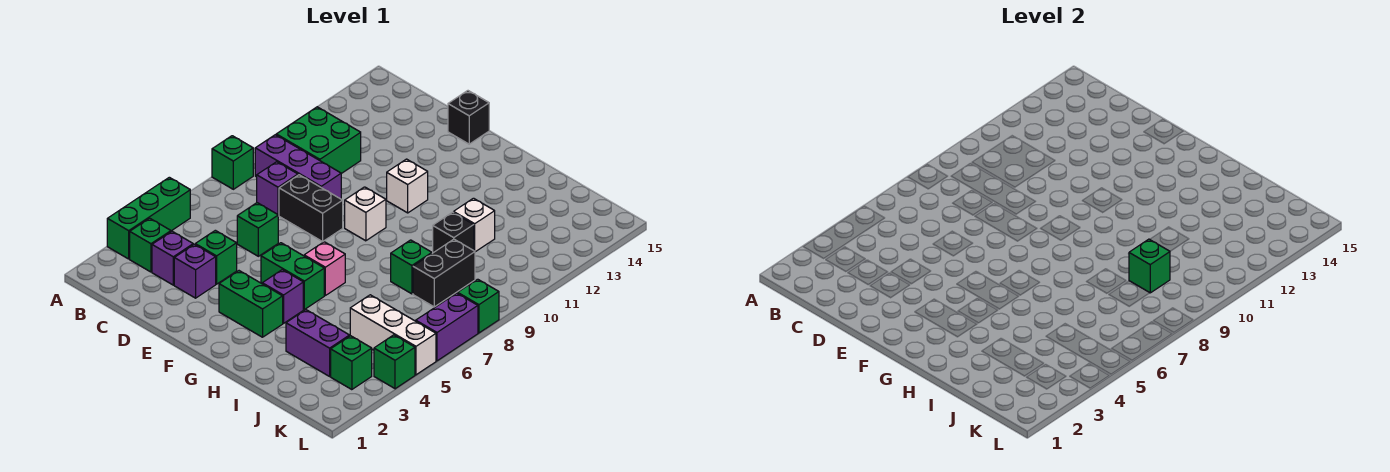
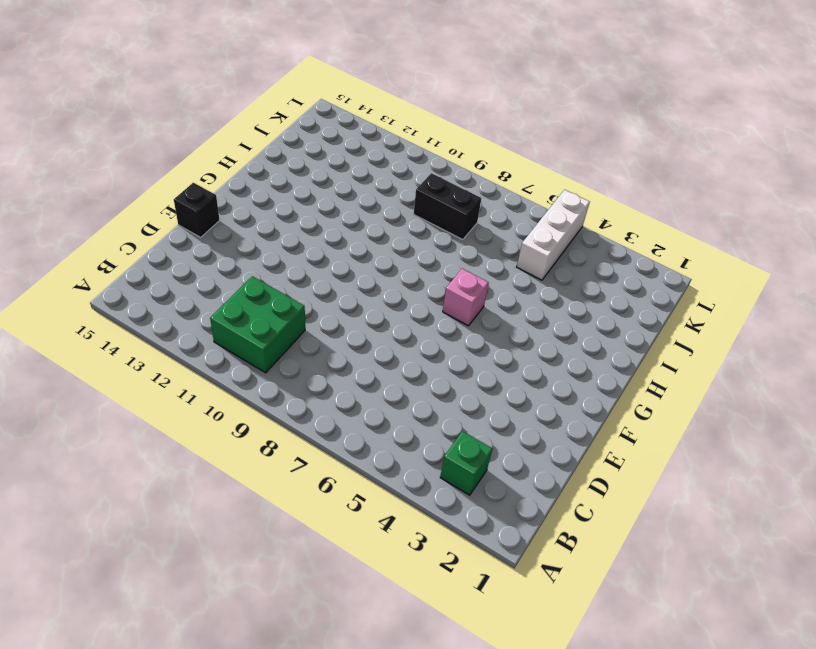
none -> green brick A3:A5 level 1
none -> green brick A8 level 1
none -> purple brick B9:D9 level 1

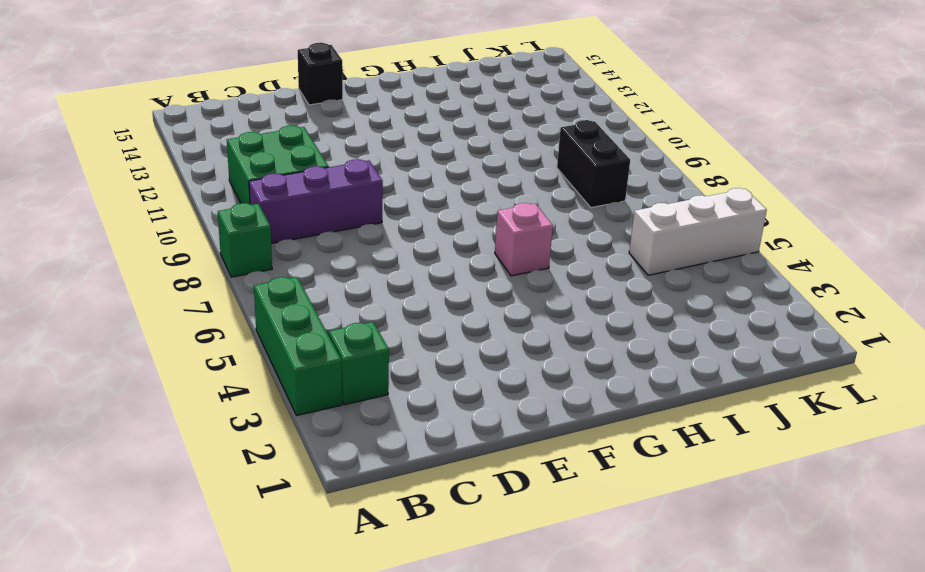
none -> purple brick C3 level 1
none -> purple brick C8 level 1
none -> purple brick D3 level 1

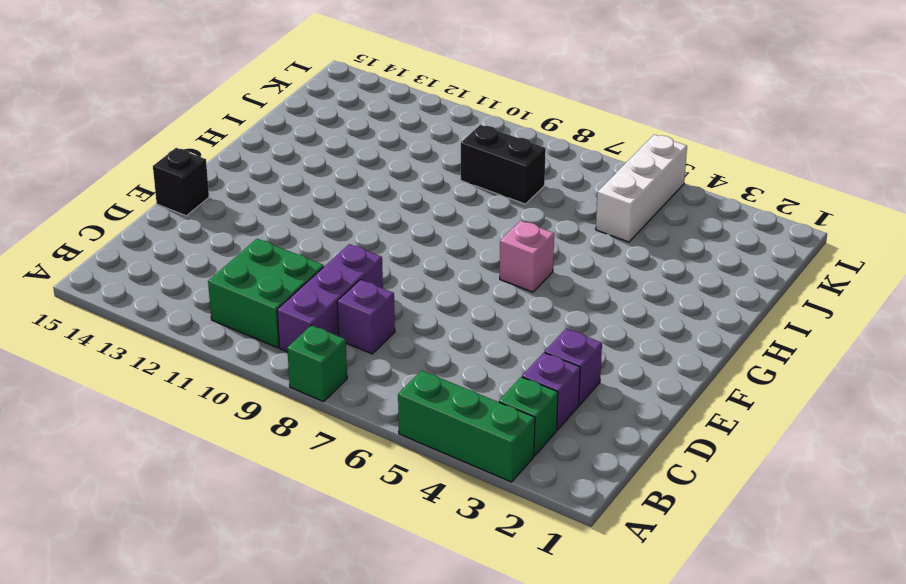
none -> green brick D4 level 1
none -> green brick D6 level 1
none -> black brick D8:E8 level 1

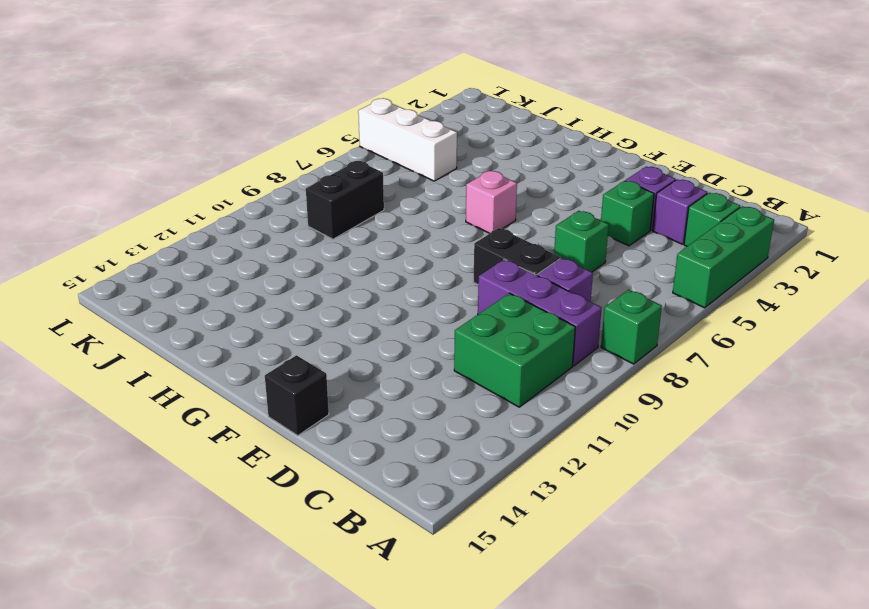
none -> green brick F3:G3 level 1
none -> green brick F5:G5 level 1
none -> white brick F9 level 1

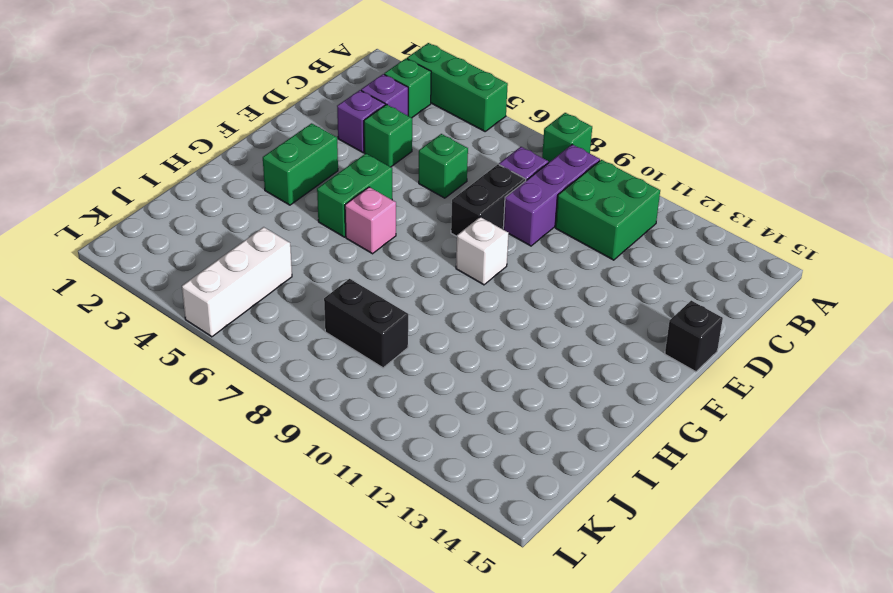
none -> white brick F11 level 1
none -> purple brick G4 level 1
none -> purple brick I3:J3 level 1

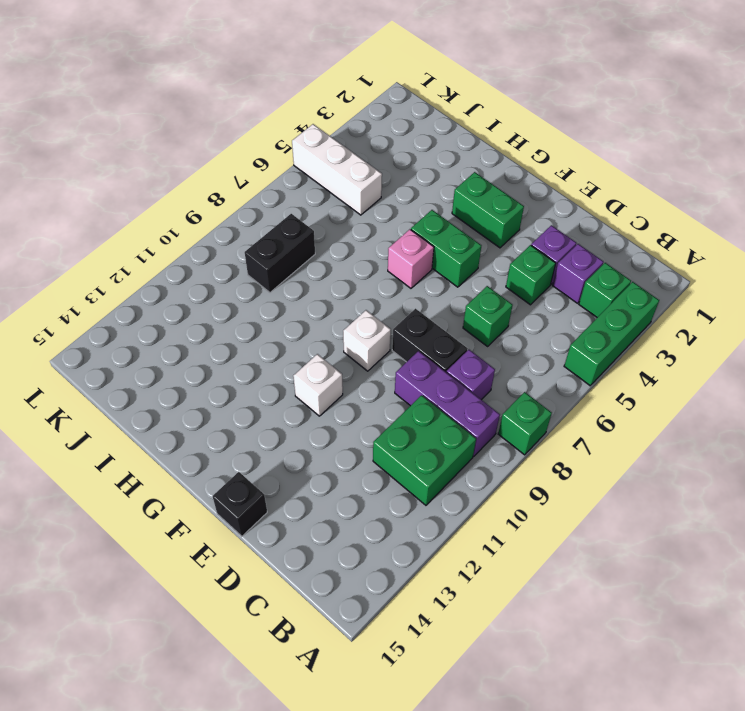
none -> purple brick G4 level 1
none -> purple brick I3:J3 level 1
none -> green brick I8 level 1

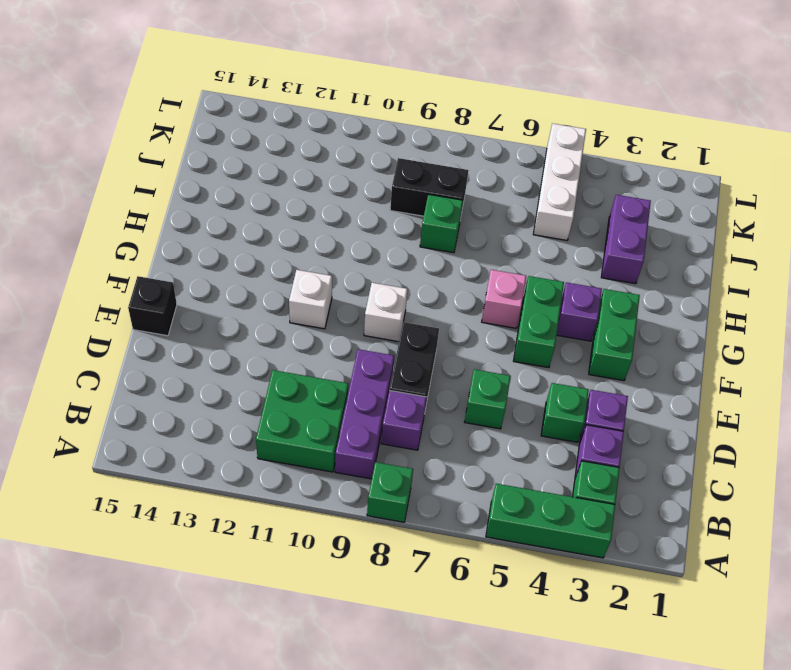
none -> black brick I10 level 1
none -> white brick I11 level 1
none -> green brick K3 level 1

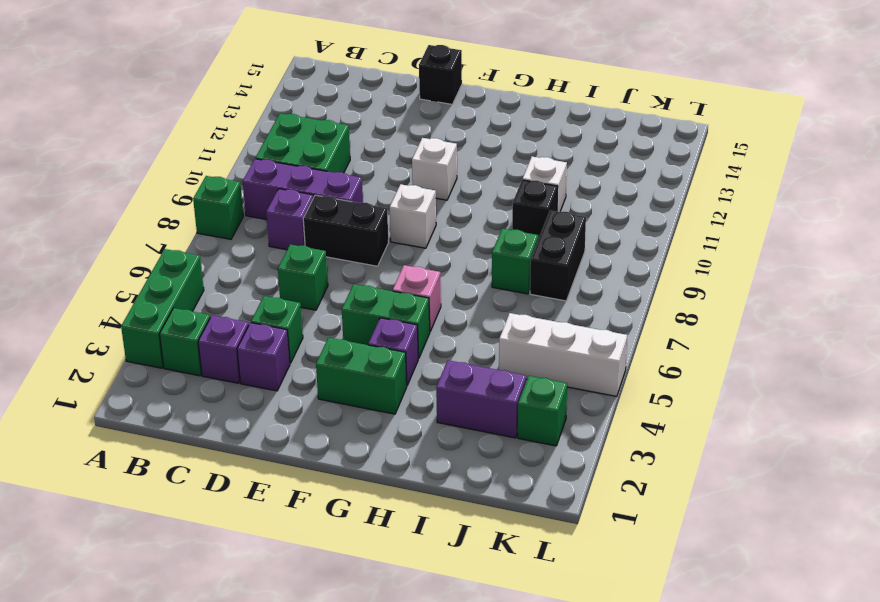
none -> green brick L4 level 1
none -> purple brick L6:L7 level 1
none -> green brick L8 level 1

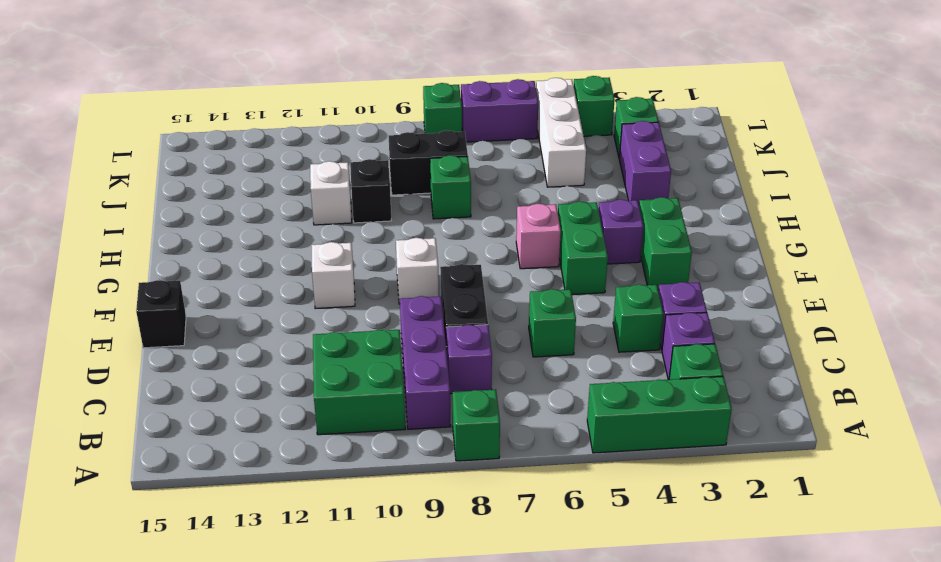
none -> green brick J9 level 2

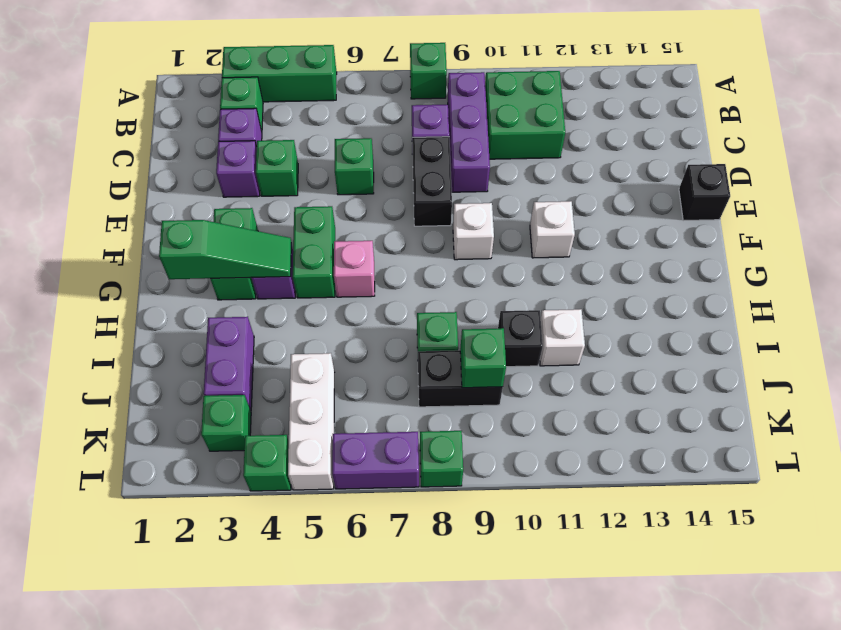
green slope G2:G4 level 2 top 2 -> none

